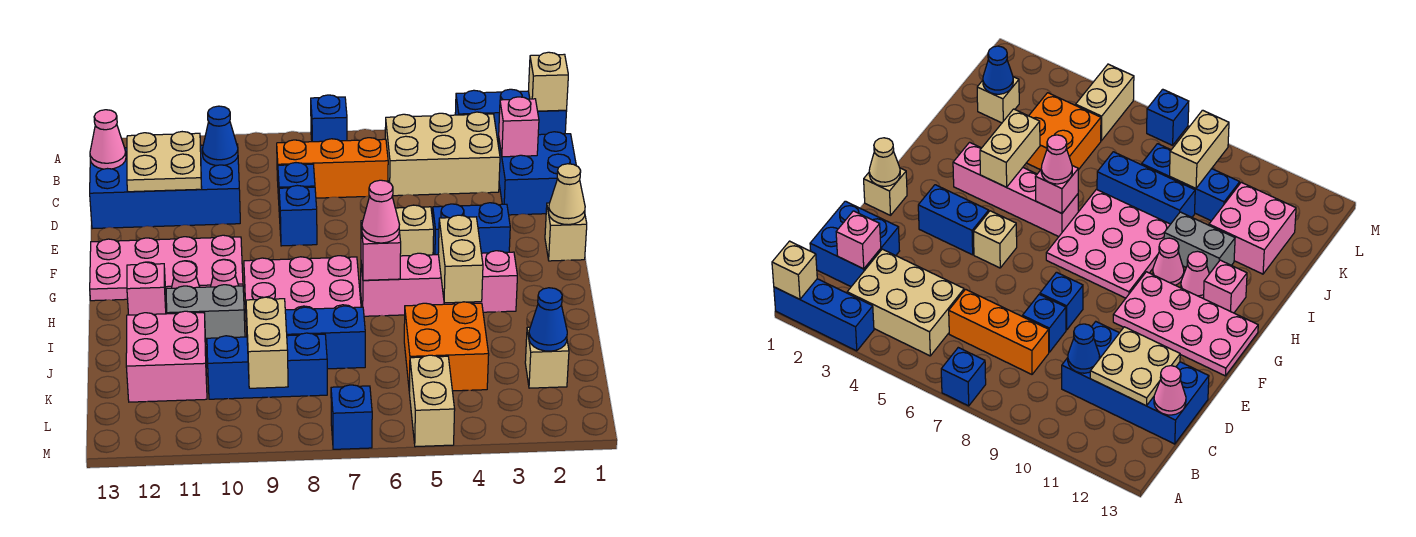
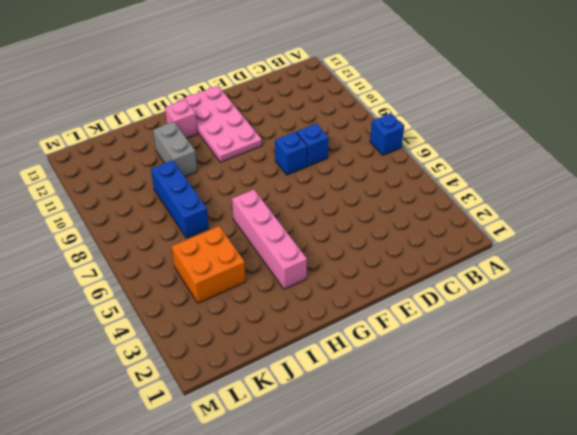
none -> blue brick A1:A3 level 1
none -> tan brick B3:C5 level 1
none -> blue brick C1:D2 level 1
none -> orange brick C6:C8 level 1

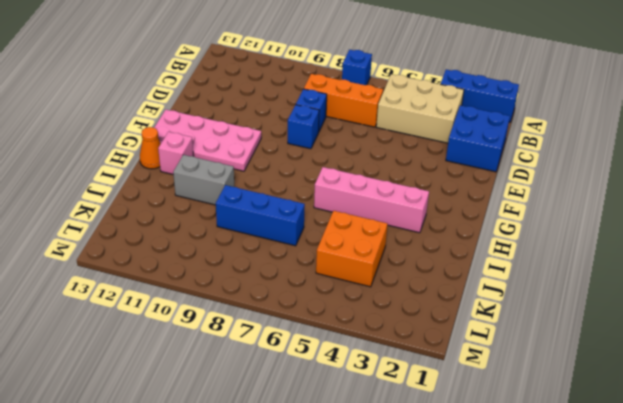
orange cone H13 level 1 -> none
none -> blue brick C10:D13 level 1
none -> tan brick F1 level 1
none -> blue brick F3:F4 level 1
none -> tan brick F5 level 1

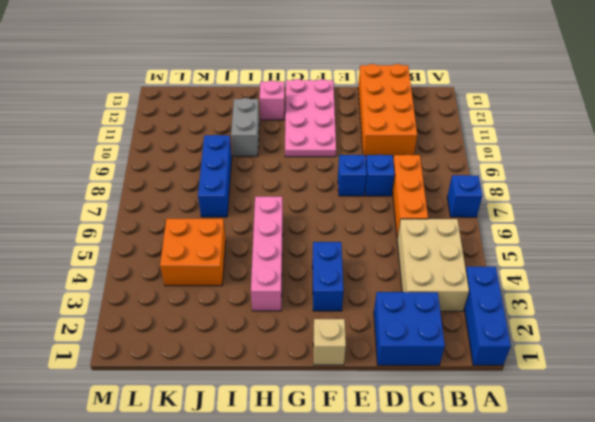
orange brick C10:D13 level 1 -> blue brick C10:D13 level 1
none -> tan brick F5 level 1
none -> pink plate G7:I9 level 1
none -> pink cone H10 level 1
none -> pink cone H11 level 1

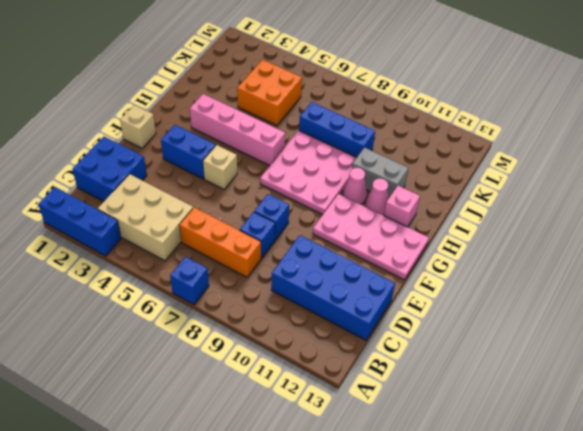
none -> pink brick J11:K12 level 1
none -> tan brick K2 level 1
none -> blue brick K8:K10 level 1
none -> tan brick L5:M5 level 1

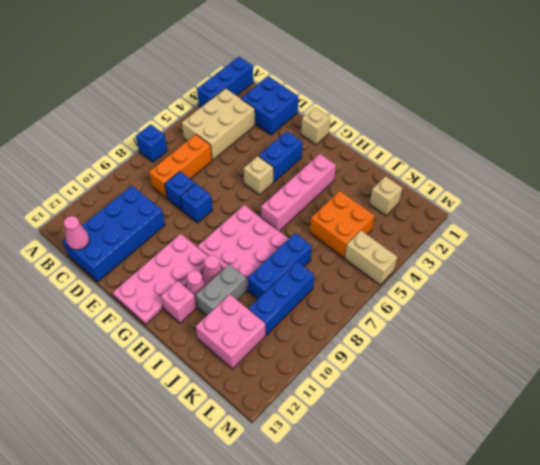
none -> blue brick M7 level 1
none -> tan brick A1 level 2
none -> pink brick C2 level 2
none -> blue cone C10 level 2

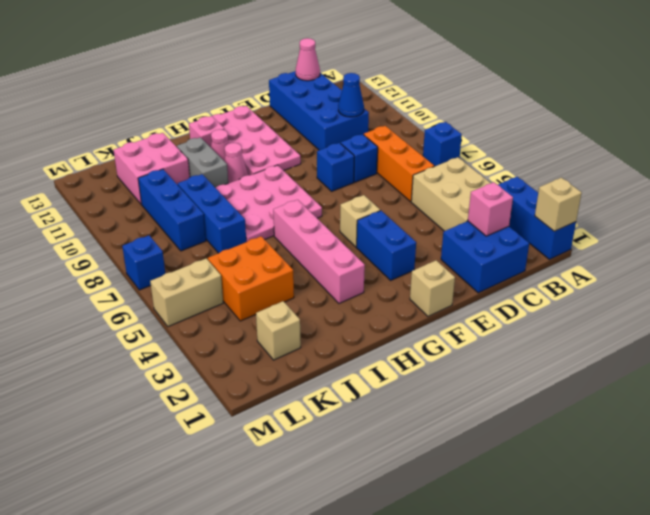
none -> tan plate C11:D12 level 2
none -> tan cone F1 level 2
none -> tan brick H4:I4 level 2
none -> pink brick H6 level 2

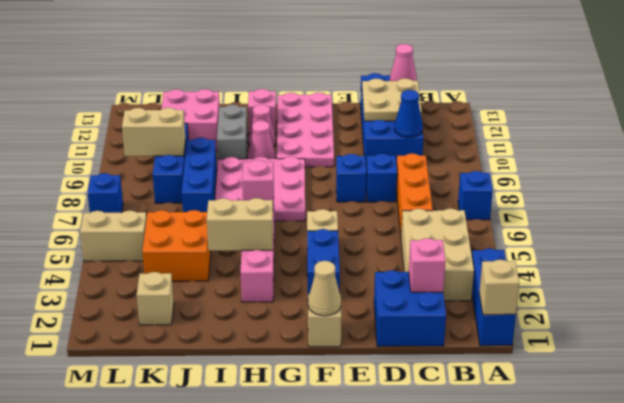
none -> blue cone K2 level 2
none -> pink cone H6 level 3

